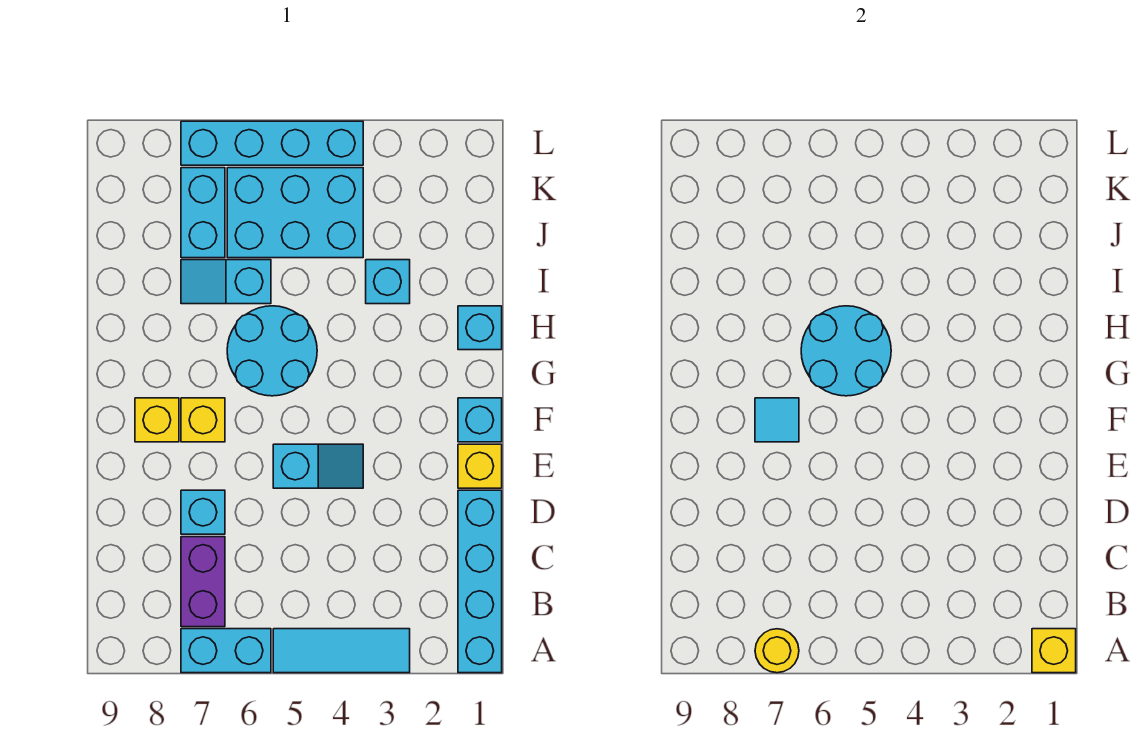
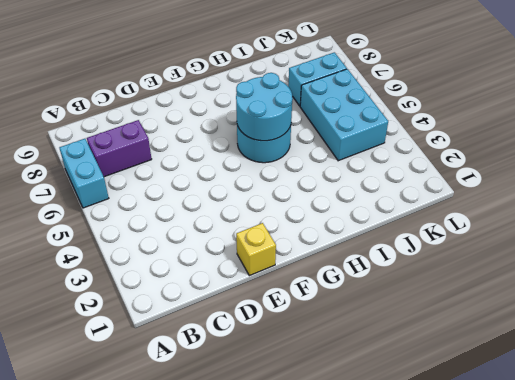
none -> cyan brick A1:D1 level 1
none -> cyan tile A3:A5 level 1
none -> cyan brick D7 level 1

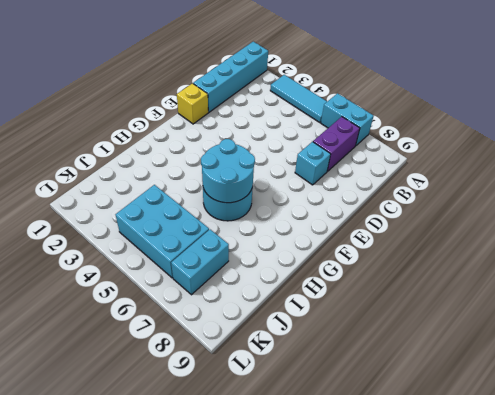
none -> cyan slope E4:E5 level 1 top 5
none -> cyan brick F1 level 1
none -> yellow brick F7 level 1

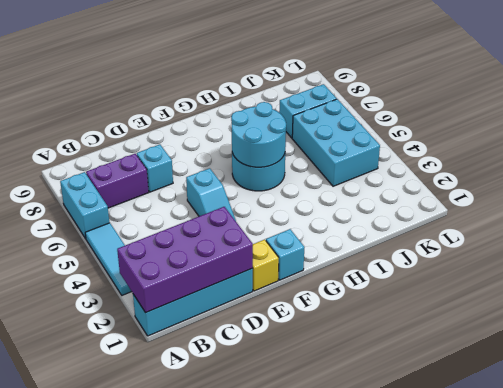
purple brick A1:D2 level 2 -> yellow brick A1 level 2
none -> yellow brick F7 level 1
none -> yellow brick F8 level 1
none -> cyan brick H1 level 1

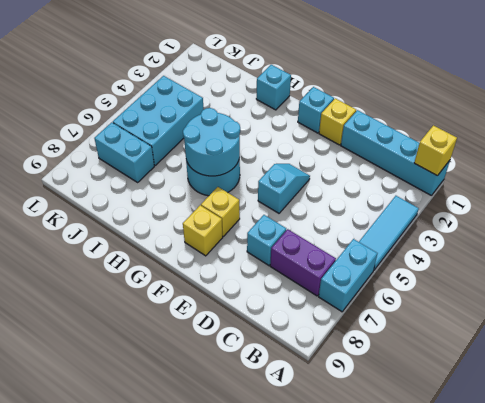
none -> cyan brick I3 level 1
none -> cyan slope I6:I7 level 1 top 6
none -> cyan brick L4:L7 level 1

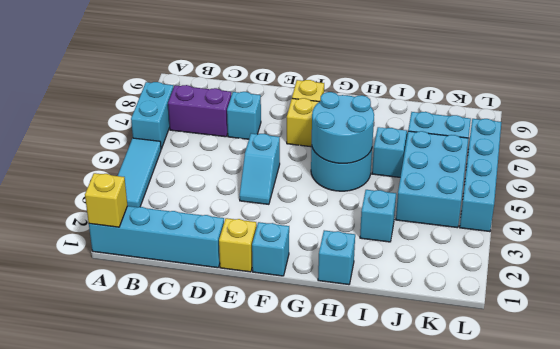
none -> yellow round brick A7 level 2
none -> cyan tile F7 level 2

